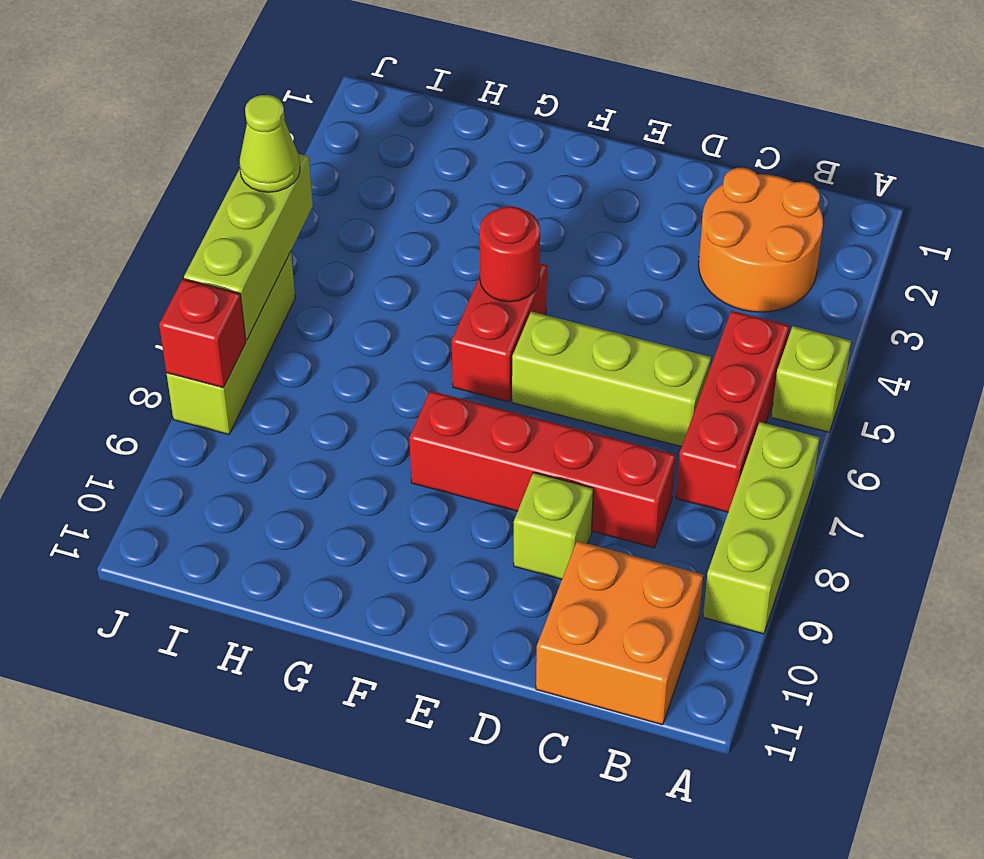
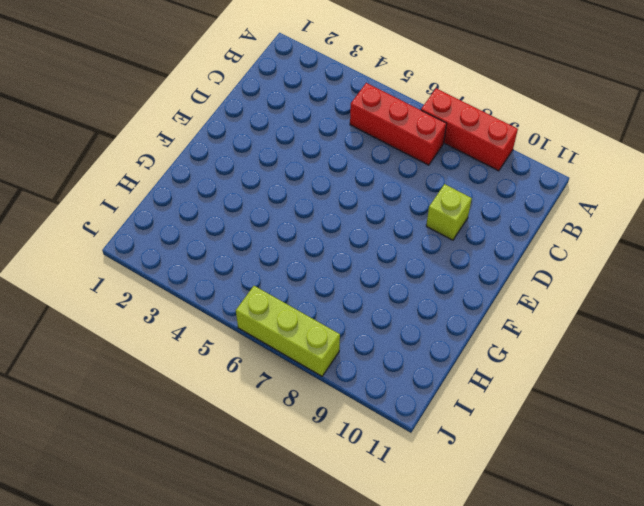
red brick A7:A9 level 1 -> lime brick A7:A9 level 1
none -> lime brick A5 level 1
none -> orange round brick B2:C3 level 1
none -> orange brick B10:C11 level 1

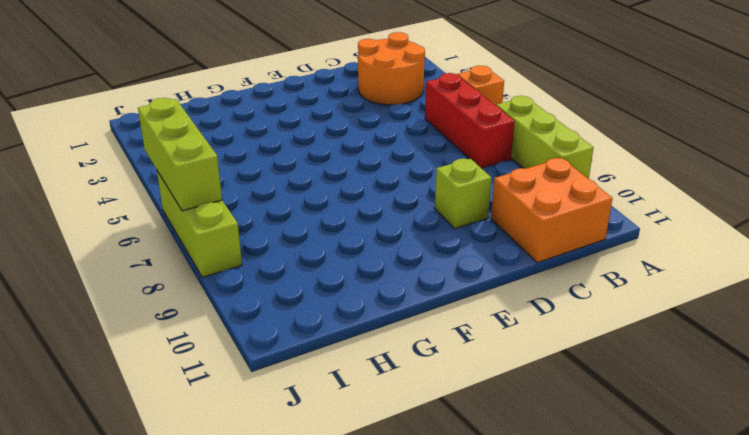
orange brick A5 level 1 -> lime brick A5 level 1
none -> lime brick C6:E6 level 1
none -> red brick C8:F8 level 1
none -> red brick F5:F6 level 1

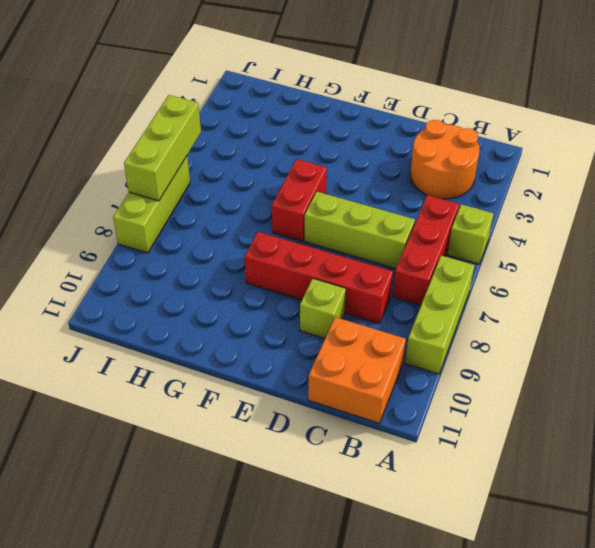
none -> red round brick F5 level 2
none -> red brick J8 level 2
none -> lime cone J5 level 3

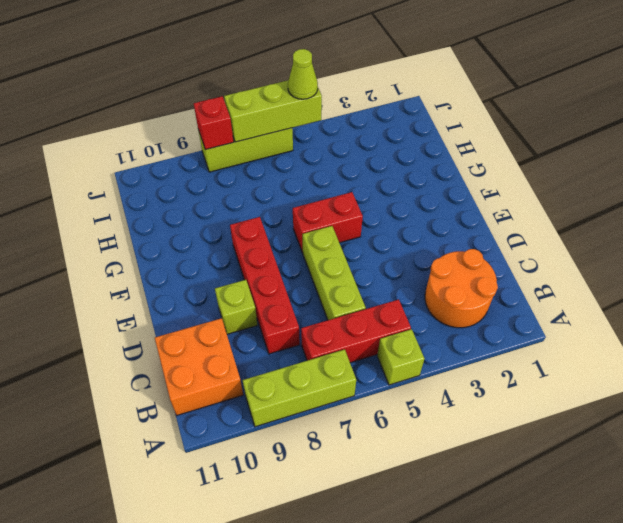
none -> red round brick F5 level 2

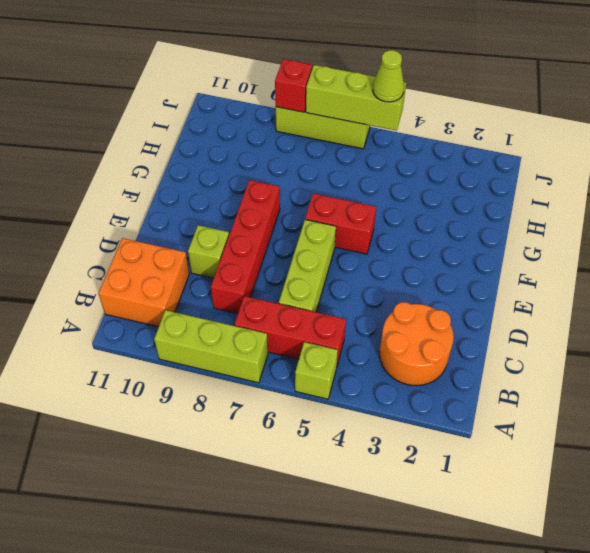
none -> red round brick F5 level 2

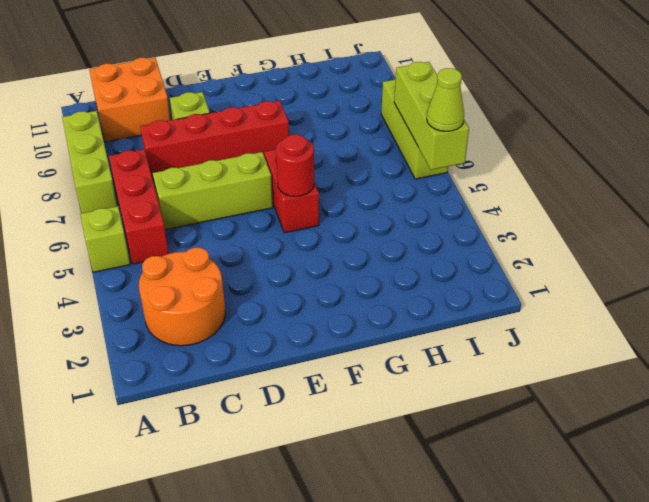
none -> red brick J8 level 2

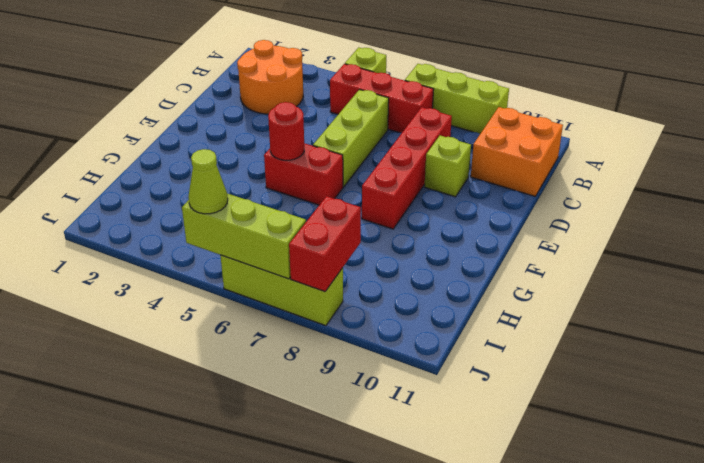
red brick I8:J8 level 2 -> red brick J8 level 2

